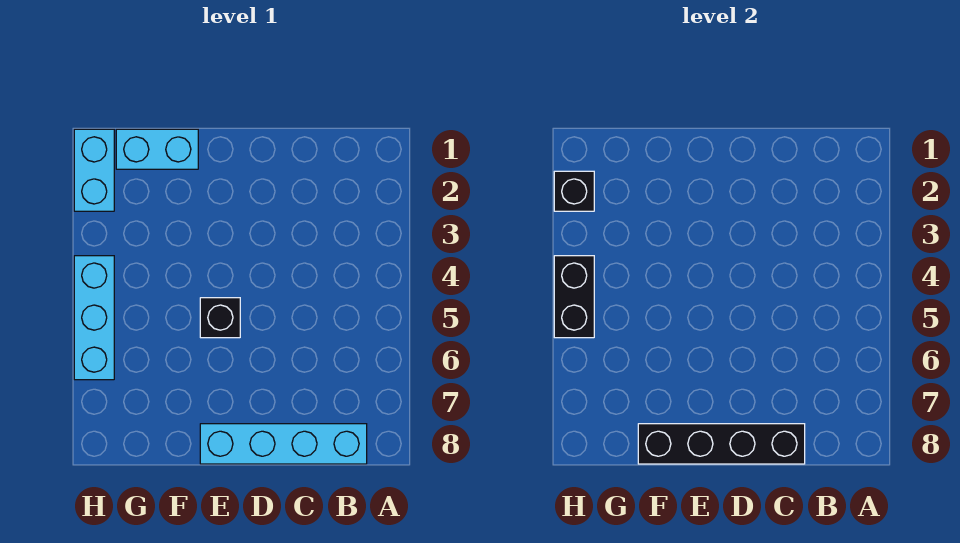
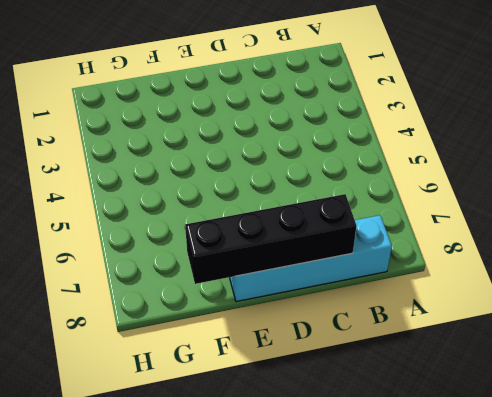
none -> black brick E5 level 1
none -> cyan brick F1:G1 level 1

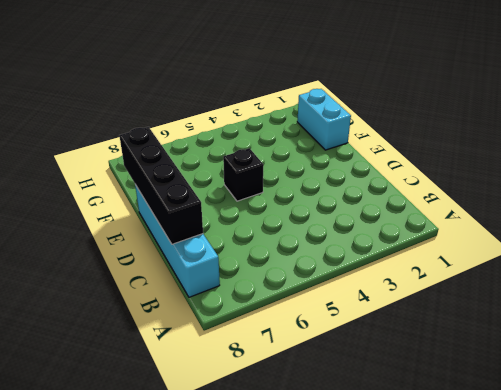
none -> cyan brick H1:H2 level 1
none -> cyan brick H4:H6 level 1

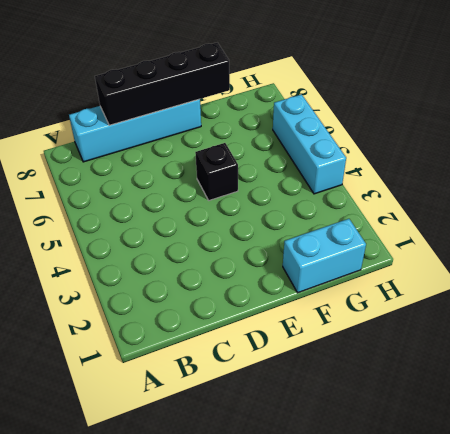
none -> cyan brick H1:H2 level 1
none -> black brick H2 level 2

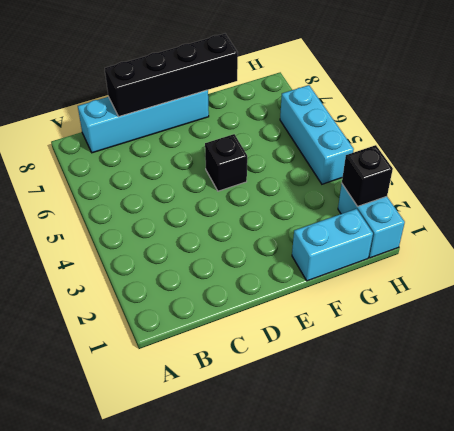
none -> black brick H4:H5 level 2

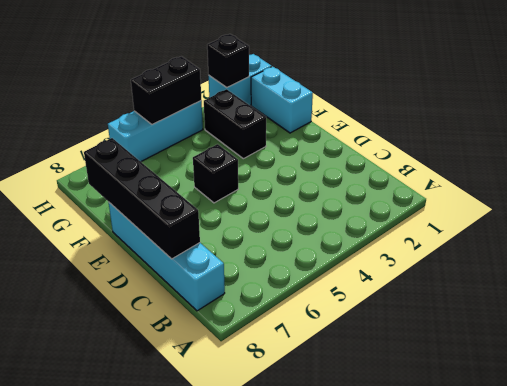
black brick F3:G3 level 1 -> none

